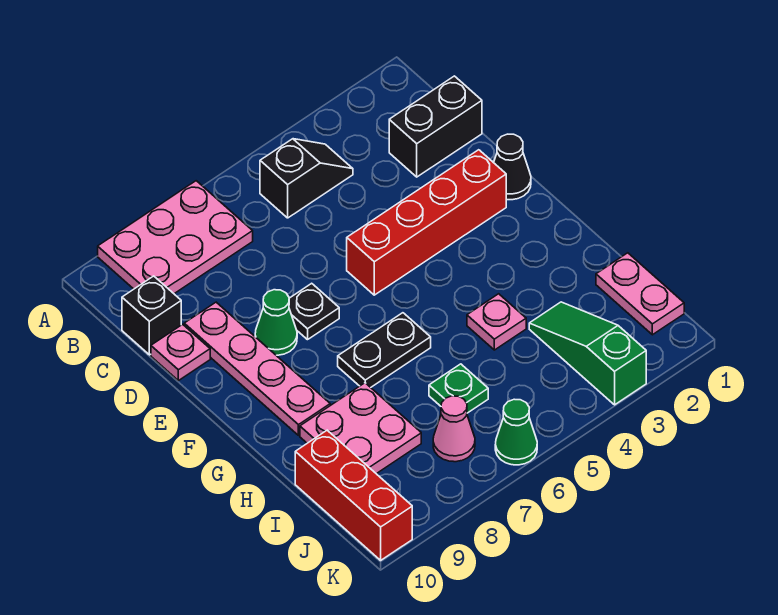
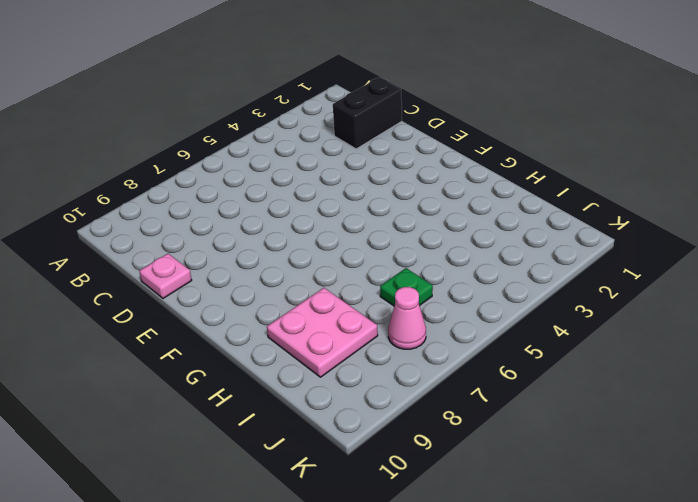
none -> pink plate A7:B9 level 1
none -> black slope B4:B5 level 1 top 5
none -> black brick C10 level 1

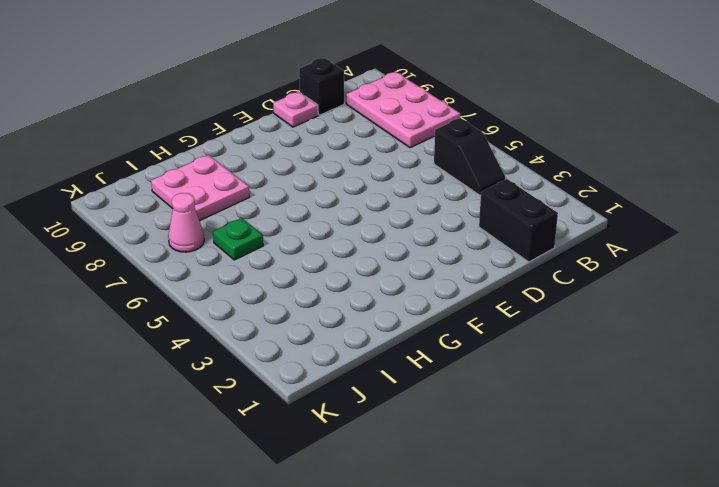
none -> pink plate D9:G9 level 1
none -> black cone E1 level 1
none -> red brick E2:E5 level 1

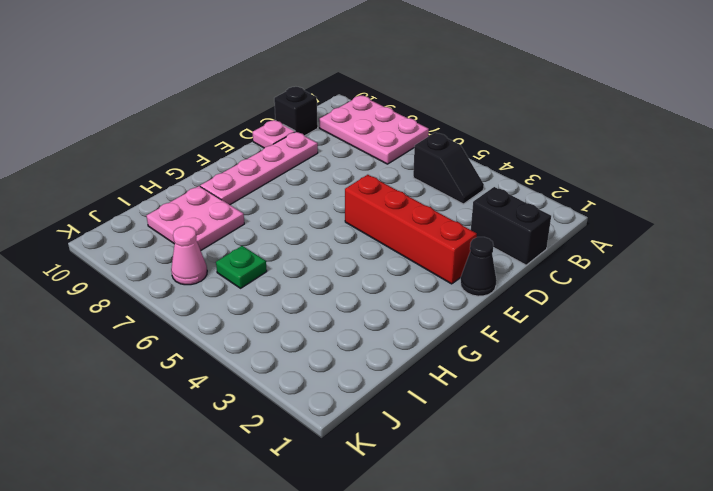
none -> black plate E7 level 1
none -> green cone E8 level 1
none -> black plate G6:G7 level 1

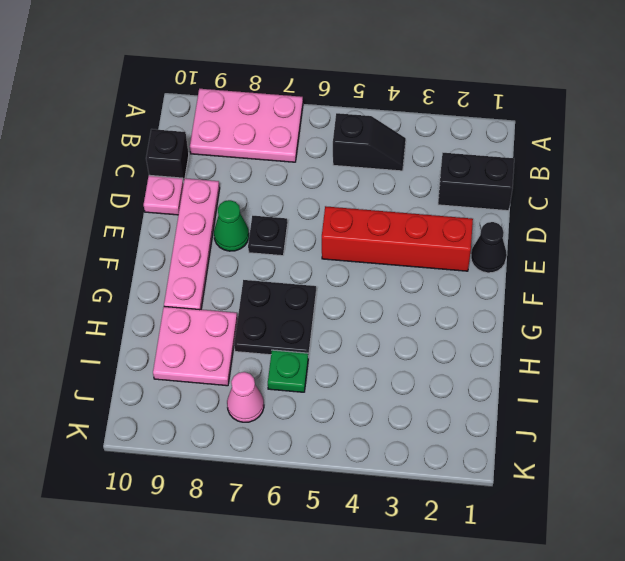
black plate G6:H7 level 1 -> black plate G6:G7 level 1
none -> pink plate H4 level 1
none -> pink plate I1:J1 level 1
none -> green slope I3:K3 level 1 top K

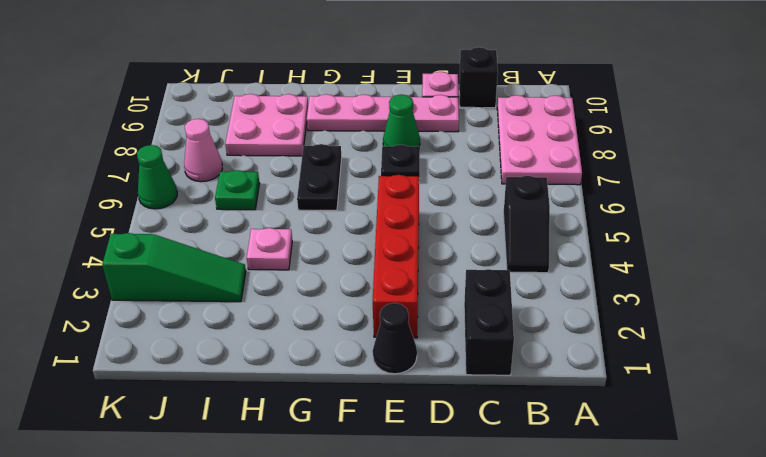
none -> pink plate I1:J1 level 1
none -> red brick I10:K10 level 1

